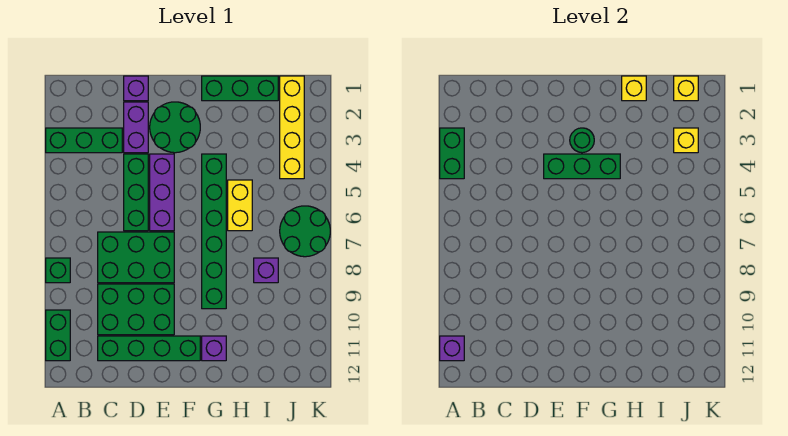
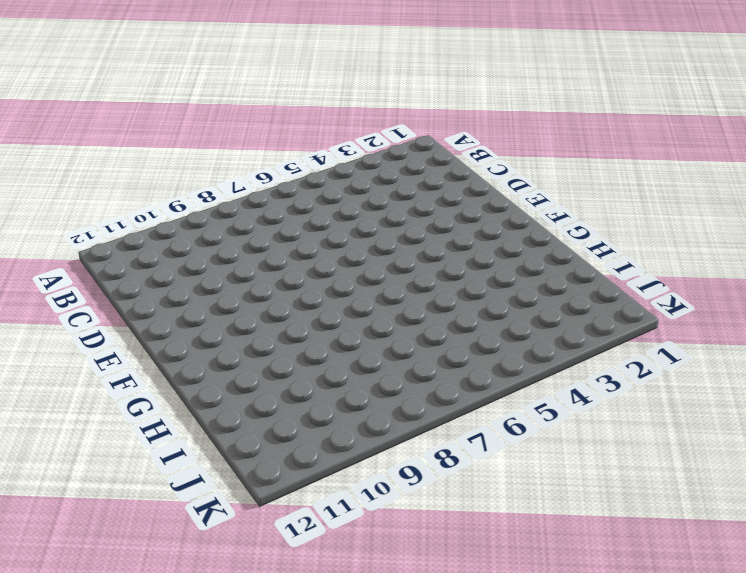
none -> green brick A3:C3 level 1
none -> green brick A8 level 1
none -> green brick A10:A11 level 1

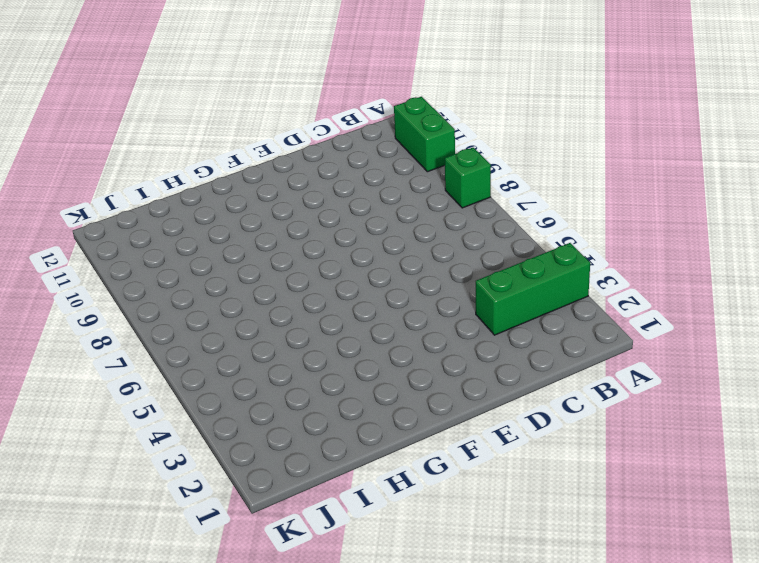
none -> green brick C7:E8 level 1
none -> green brick C9:E10 level 1
none -> green brick C11:F11 level 1

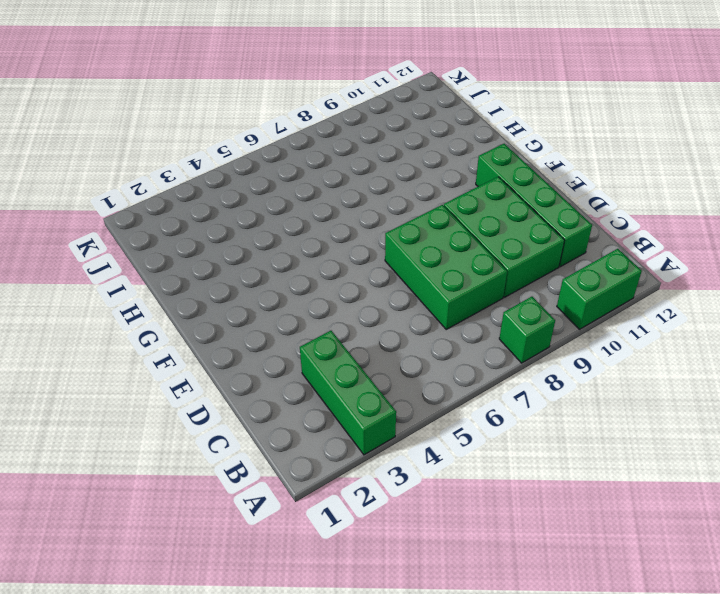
none -> purple brick D1 level 1
none -> purple brick D2:D3 level 1
none -> green brick D4:D6 level 1

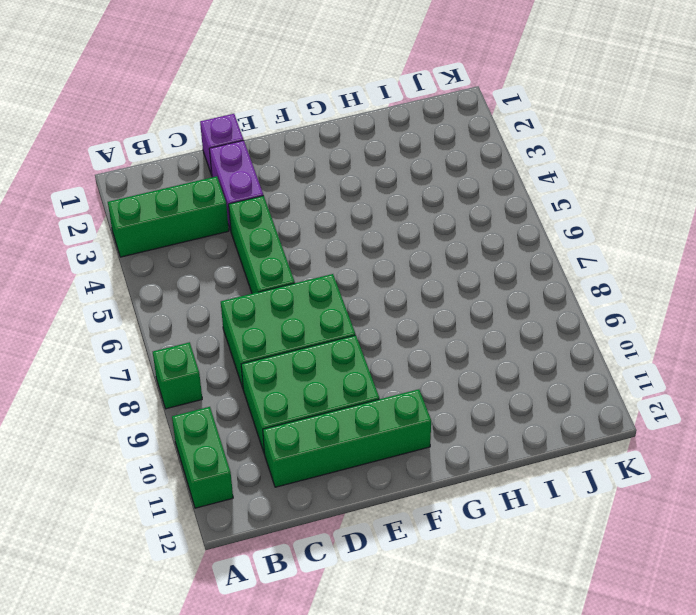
none -> green round brick E2:F3 level 1
none -> purple brick E4:E6 level 1
none -> green brick G1:I1 level 1

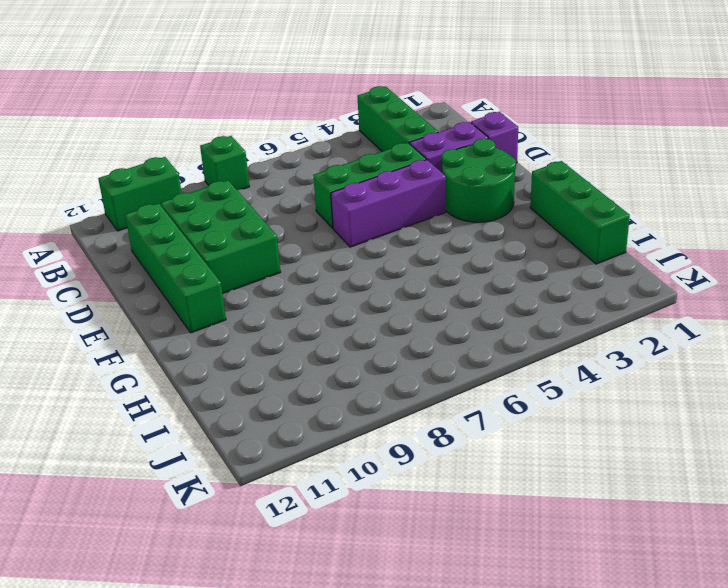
none -> green brick C7:E8 level 1
none -> green brick G4:G9 level 1
none -> purple brick G11 level 1

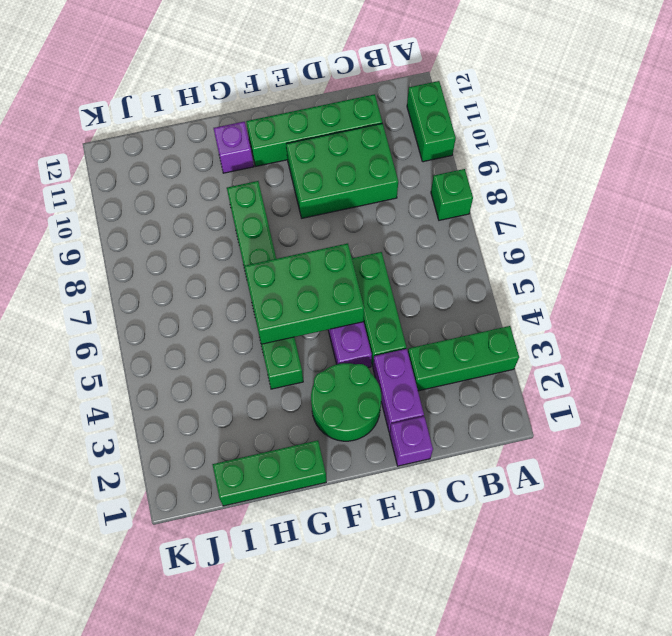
green brick E5:G6 level 2 -> green brick C7:E8 level 1
none -> yellow brick H5:H6 level 1
none -> purple brick I8 level 1
none -> yellow brick J1:J4 level 1

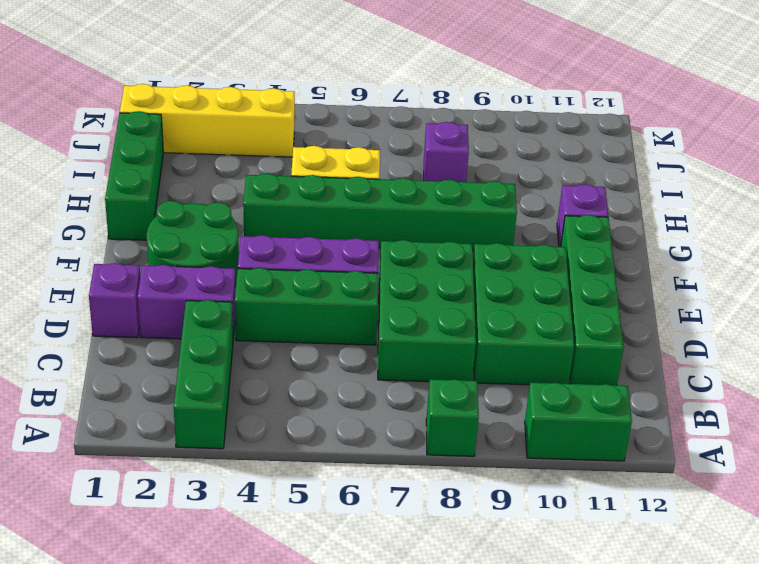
none -> green round brick J6:K7 level 1
none -> green brick A3:A4 level 2
none -> purple brick A11 level 2

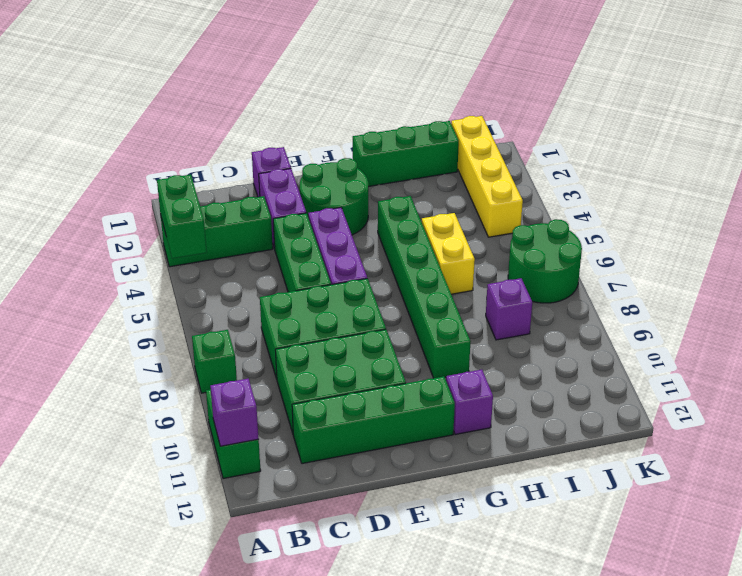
none -> green brick E4:G4 level 2
none -> green round brick F3 level 2
none -> yellow brick H1 level 2

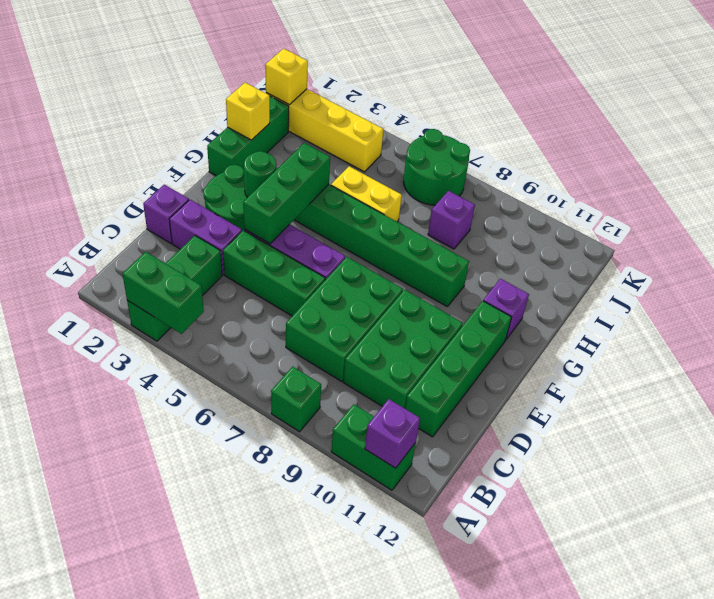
none -> yellow brick J3 level 2

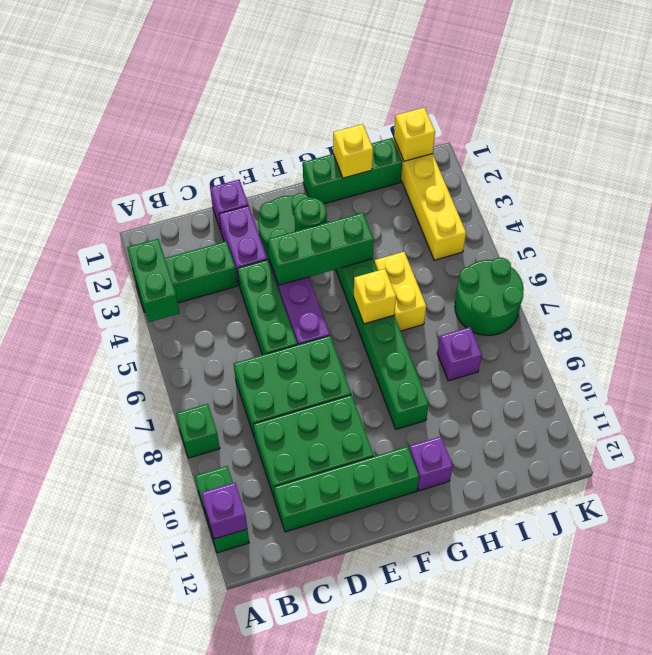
yellow brick G6 level 2 -> yellow brick J3 level 2

